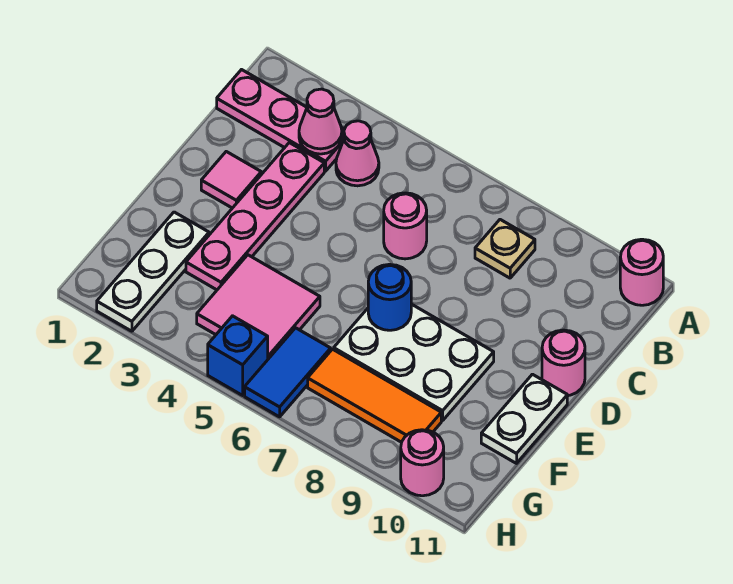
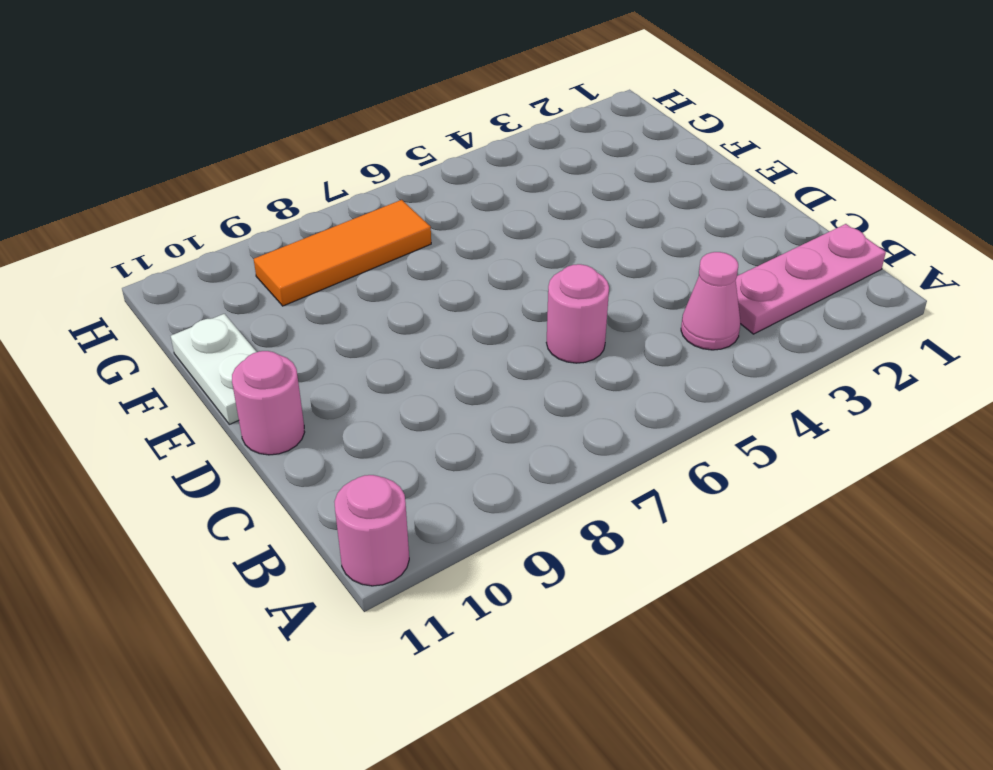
none -> tan plate B8 level 1
none -> pink plate C3:F3 level 1
none -> pink tile D2 level 1

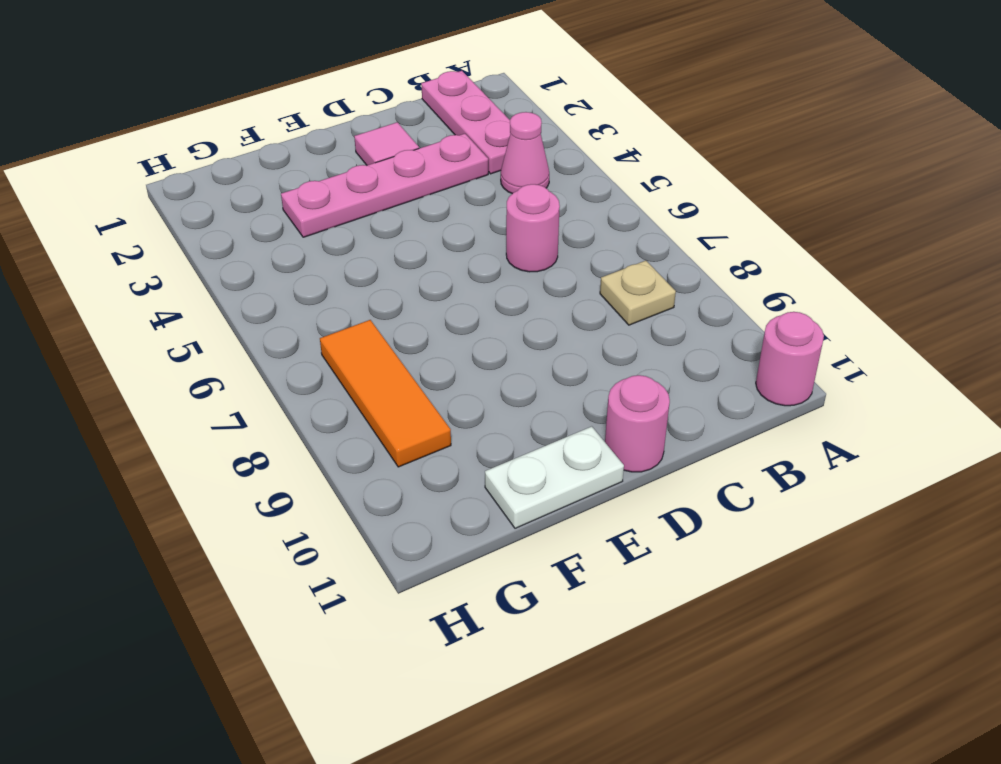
none -> white plate E7:F9 level 1
none -> white plate F2:H2 level 1
none -> pink tile F4:G5 level 1

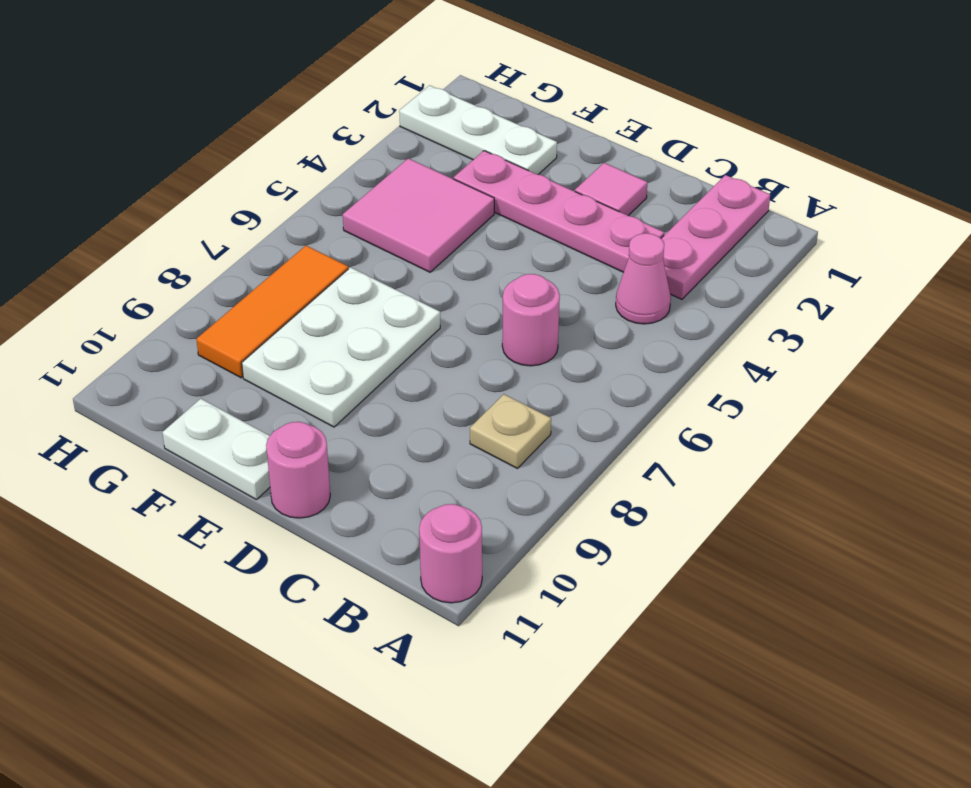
none -> blue tile G6:H6 level 1
none -> blue brick H5 level 1
none -> pink round brick H10 level 1

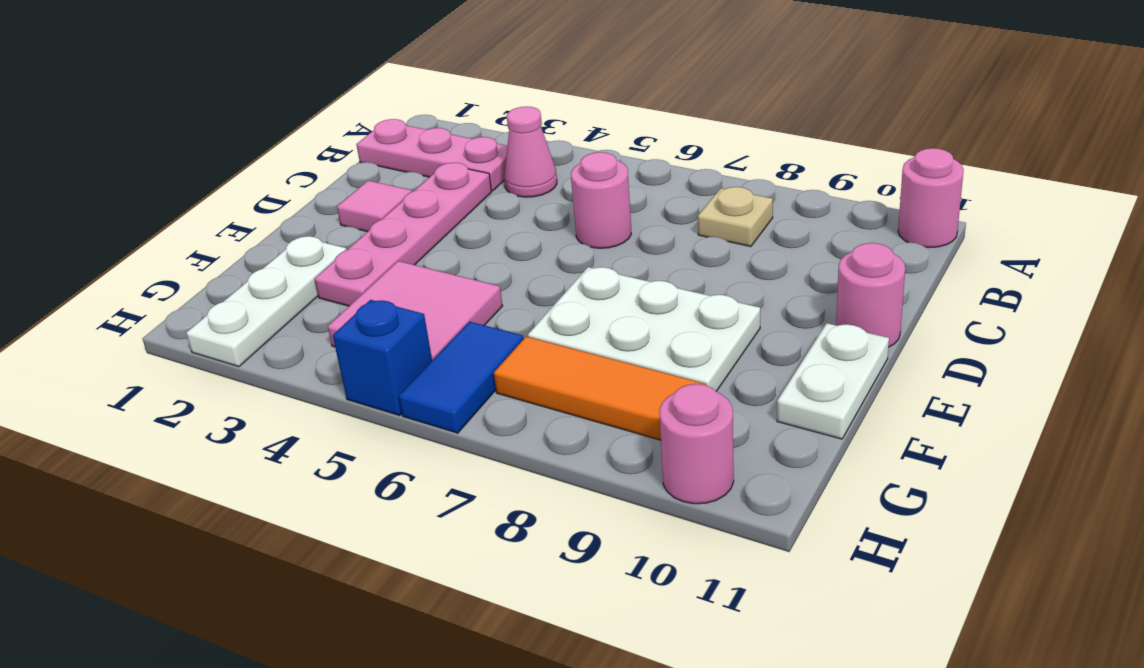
none -> pink cone B3 level 2
none -> blue round brick E7 level 2

